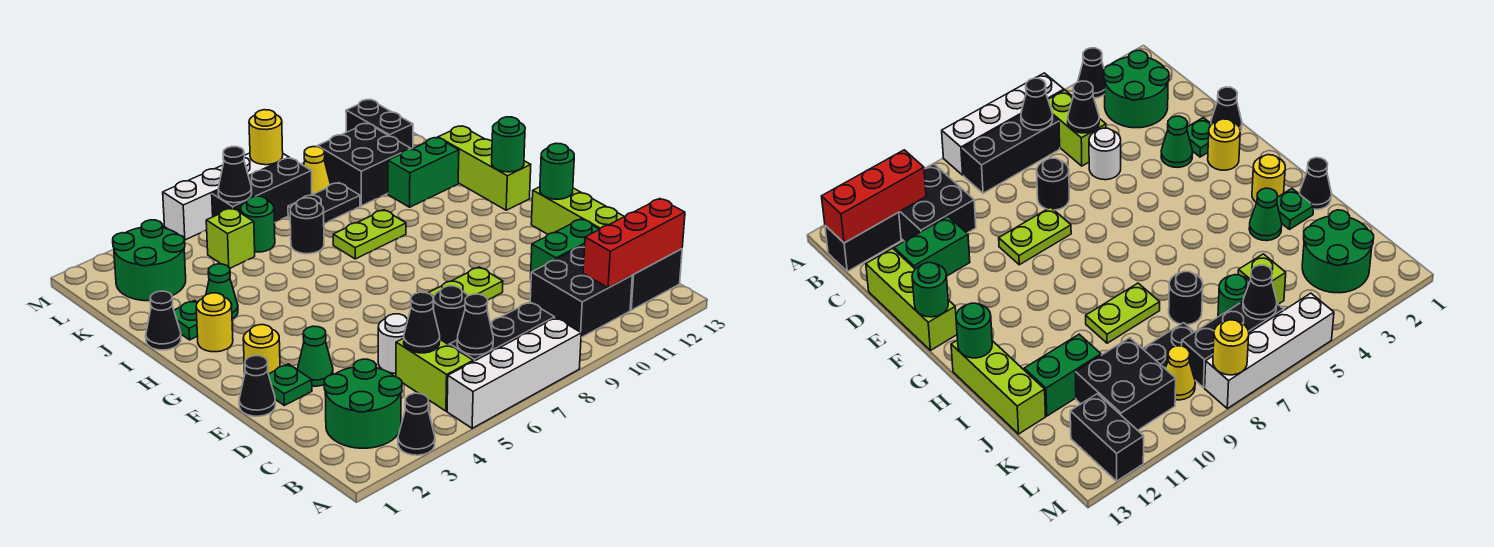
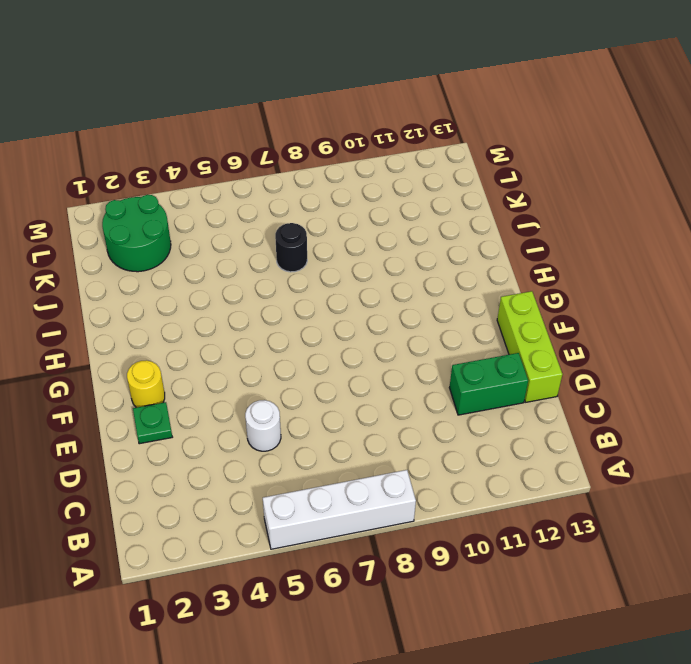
none -> black cone A3 level 1
none -> green round brick B2:C3 level 1
none -> lime brick B5:C5 level 1
none -> black brick B6:B8 level 1

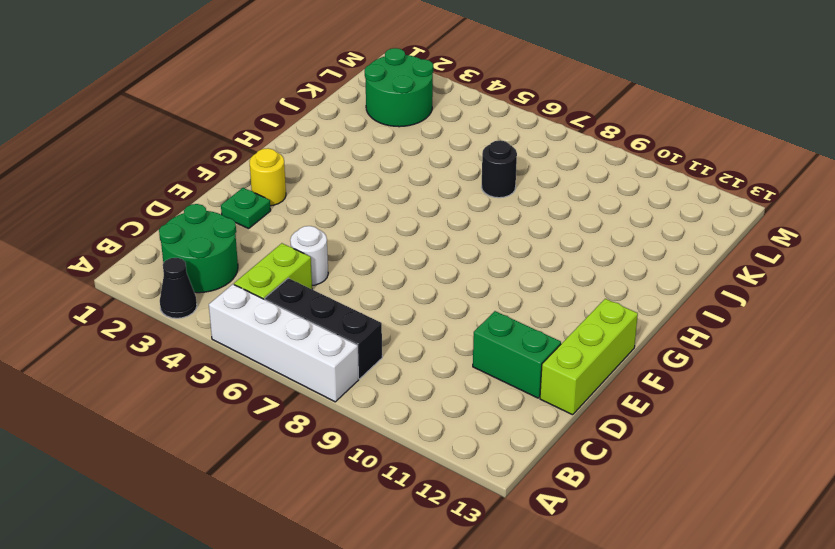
none -> black brick B10:C11 level 1
none -> black brick B12:B13 level 1
none -> black round brick D7 level 1
none -> black cone E1 level 1

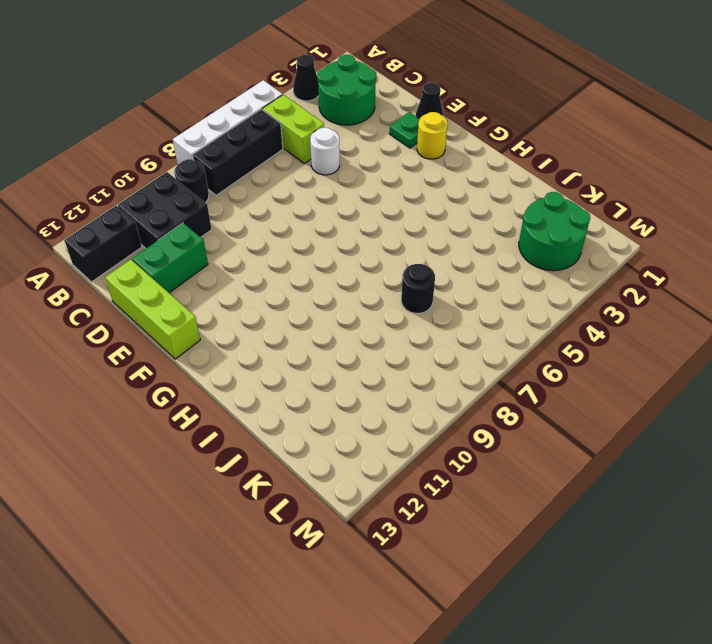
black round brick B9 level 1 -> black round brick D7 level 1
none -> green cone E3 level 1
none -> lime plate E8:E9 level 1
none -> yellow round brick H2 level 1
none -> lime brick H13:J13 level 1

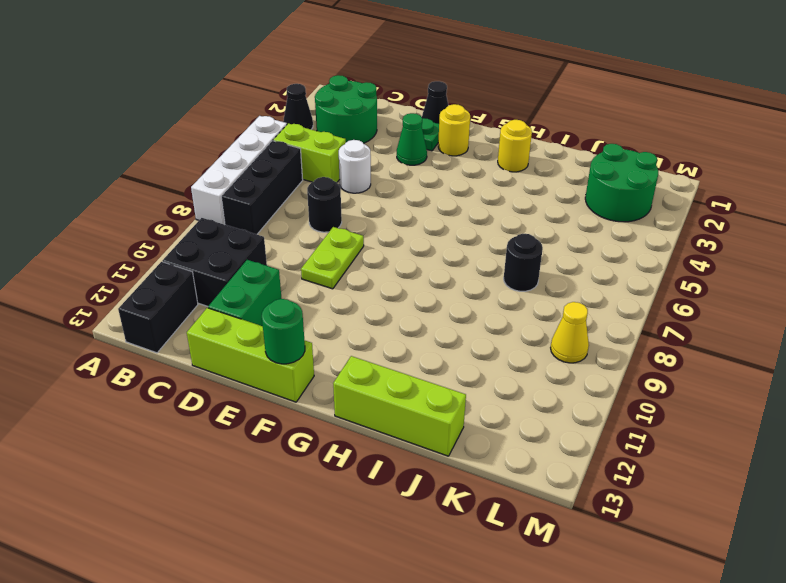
none -> black cone I1 level 1
none -> green plate I2 level 1
none -> green cone I3 level 1
none -> lime plate I8:I9 level 1

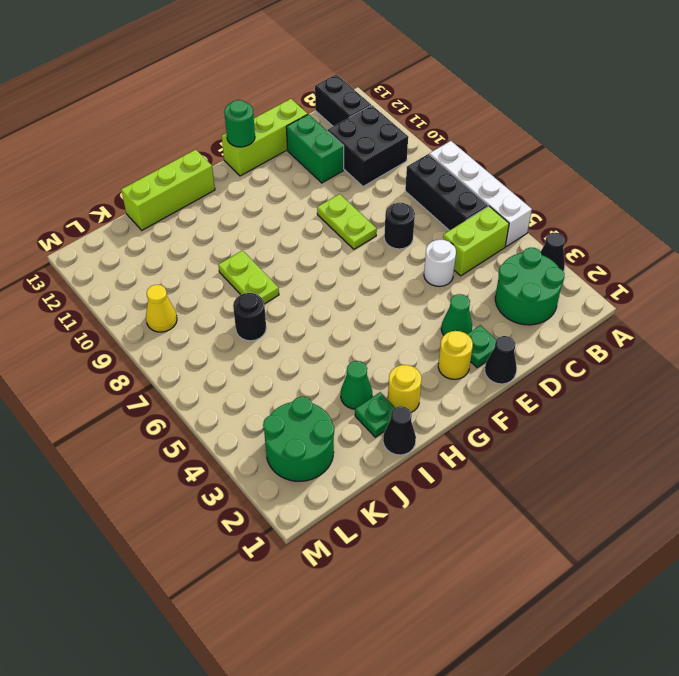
none -> green brick J11:J12 level 1
none -> lime brick K5 level 1
none -> green round brick K6 level 1
none -> black plate K8:K9 level 1

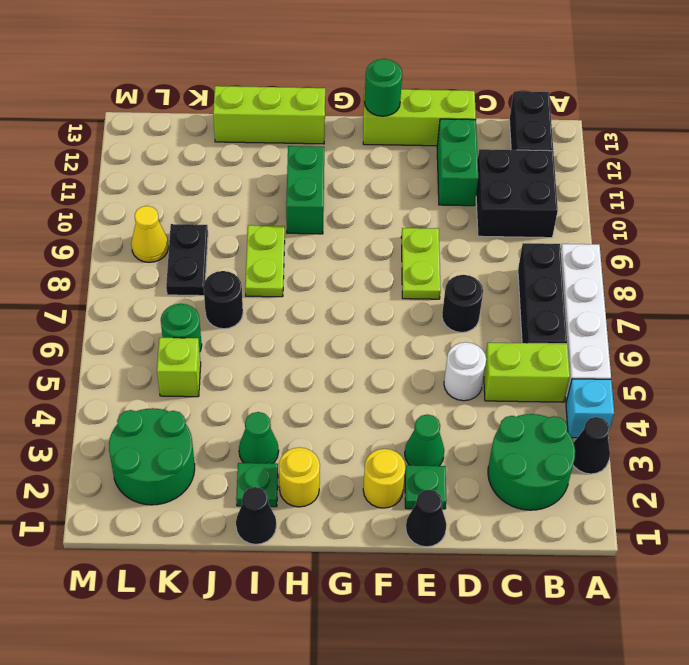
cyan brick A4 level 1 -> none
green brick H10:H11 level 1 -> green brick J11:J12 level 1
none -> black brick K10:L11 level 1
none -> black brick L6:L8 level 1
none -> black brick L12:M12 level 1
none -> white brick M5:M8 level 1

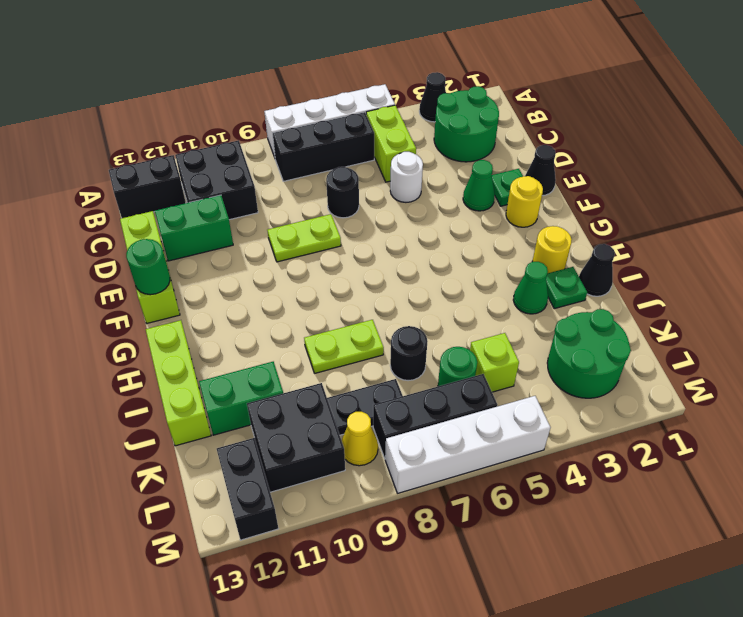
none -> black cone B6 level 2
none -> red brick B11:B13 level 2
none -> black cone C5 level 2
none -> green round brick H13 level 2

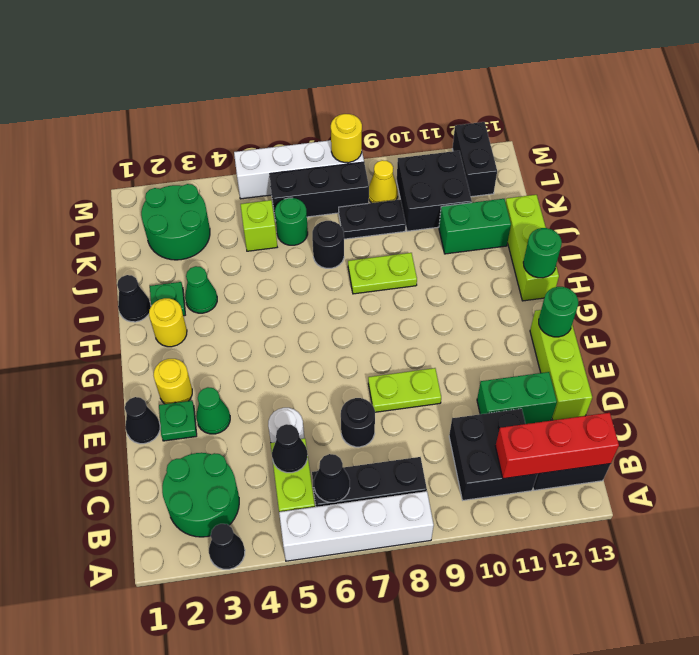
none -> black cone L6 level 2

